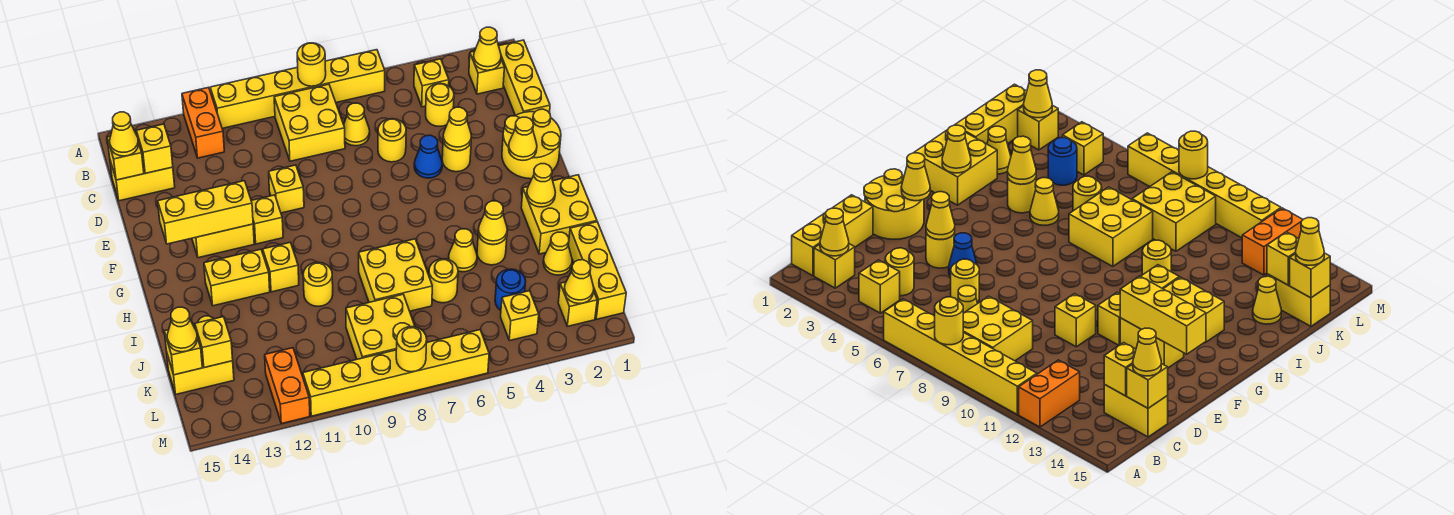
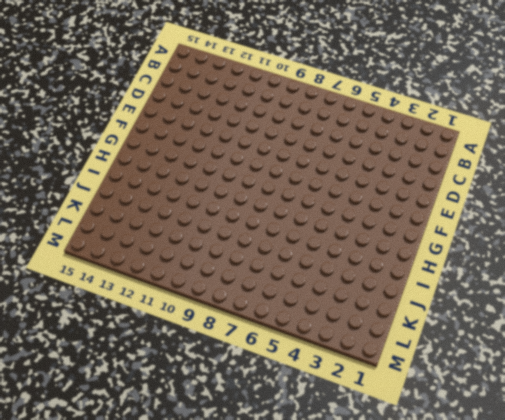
none -> yellow brick A6:A11 level 1
none -> orange brick A12:B12 level 1
none -> yellow brick B1:D1 level 1
none -> yellow brick B2 level 1

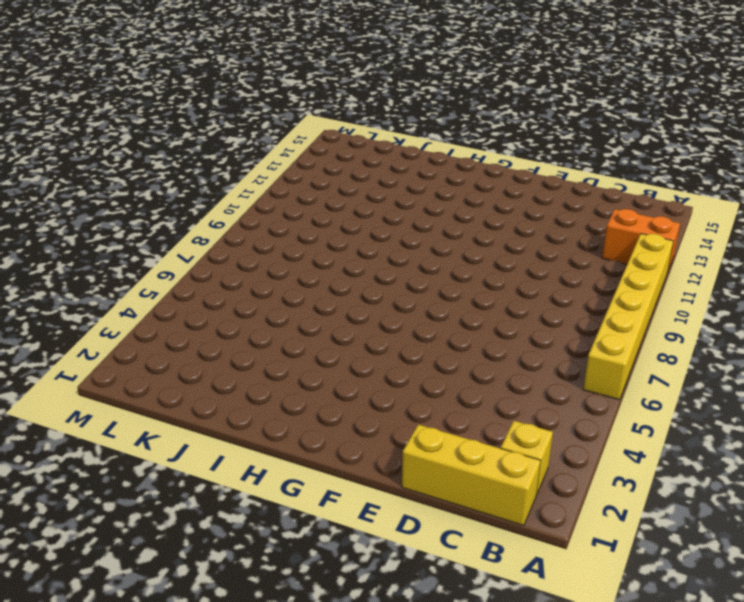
none -> yellow brick B4 level 1
none -> yellow brick B8:C9 level 1
none -> yellow round brick C4 level 1
none -> yellow cone C7 level 1

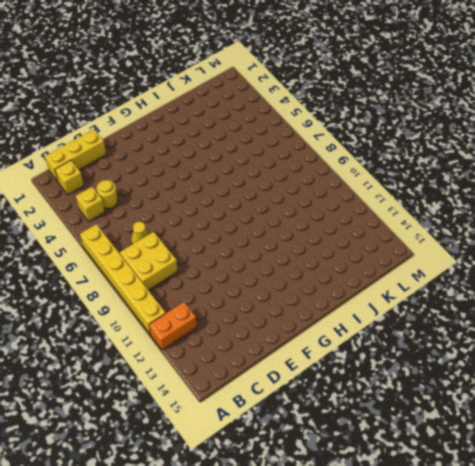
none -> yellow brick C14:C15 level 1
none -> yellow round brick D6 level 1
none -> yellow round brick E1:F2 level 1
none -> yellow round brick E4 level 1

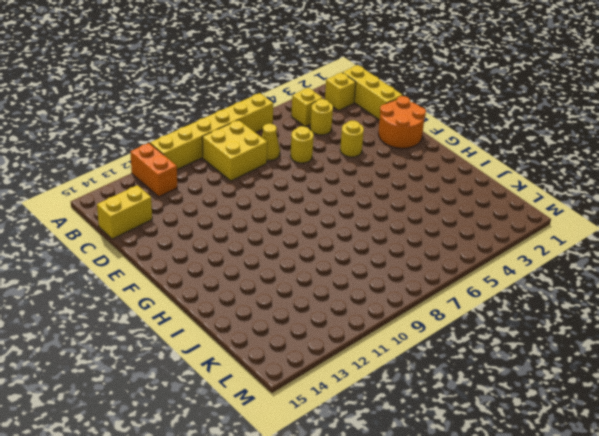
orange round brick E1:F2 level 1 -> yellow round brick E1:F2 level 1
none -> blue cone E5 level 1
none -> yellow brick E10 level 1
none -> yellow brick F11 level 1
none -> yellow brick F12:F13 level 1

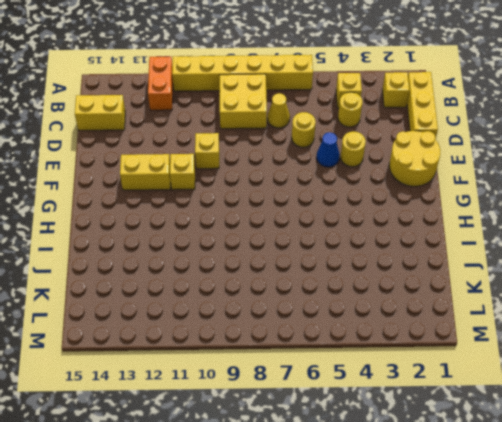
none -> yellow brick H1:I2 level 1
none -> yellow brick H11 level 1
none -> yellow brick H12:H13 level 1
none -> yellow round brick I4 level 1

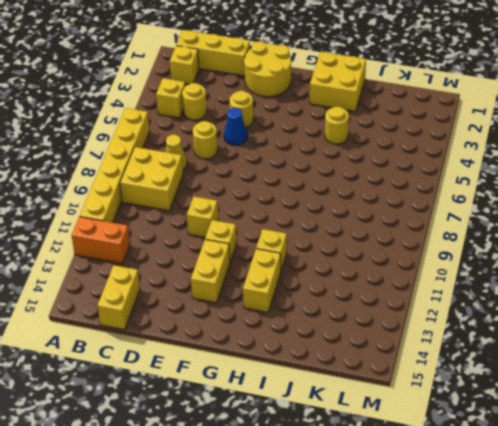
none -> yellow cone I5 level 1
none -> yellow brick I7:J8 level 1
none -> yellow round brick I10 level 1
none -> yellow brick J1:L1 level 1

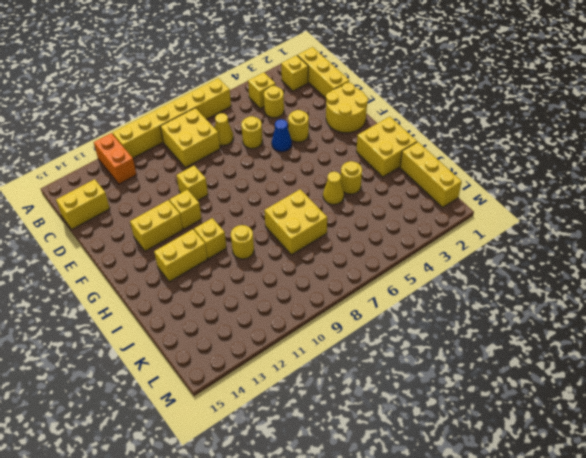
none -> yellow cone J2 level 1
none -> yellow round brick J6 level 1
none -> yellow cone J14 level 1
none -> blue round brick K4 level 1

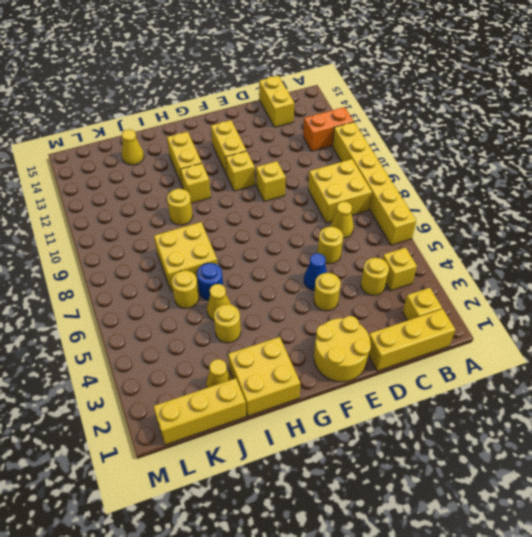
blue round brick I6 level 1 -> blue round brick K4 level 1
none -> yellow brick K8:L9 level 1
none -> yellow brick K14:K15 level 1
none -> yellow brick L2 level 1
none -> yellow brick L4 level 1

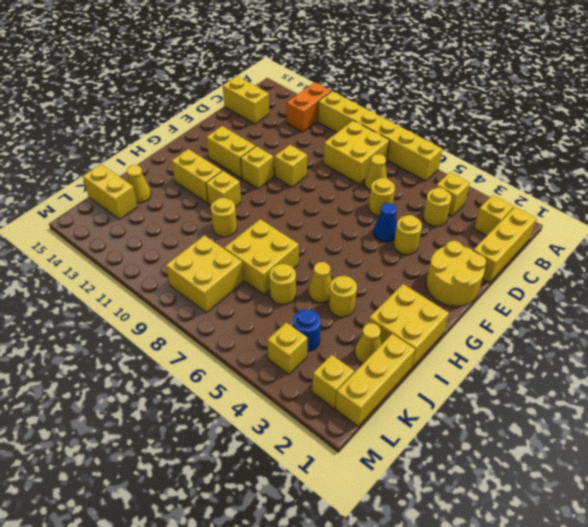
none -> orange brick L12:M12 level 1
none -> yellow brick M6:M11 level 1
none -> yellow round brick A8 level 2
none -> yellow cone B2 level 2

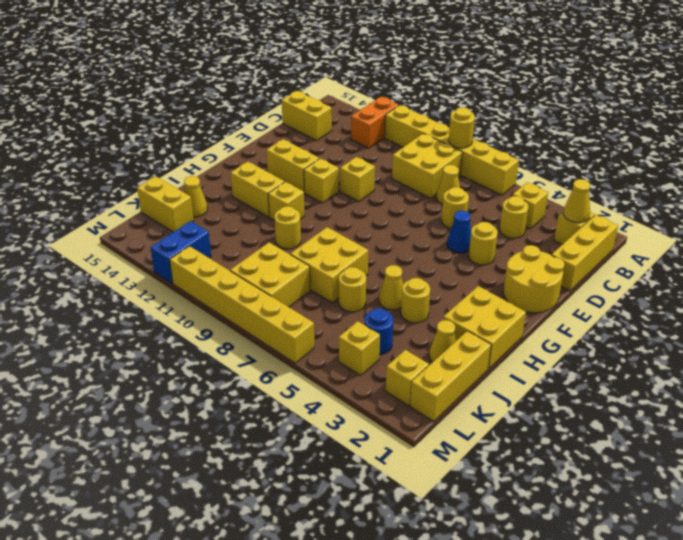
blue brick L12:M12 level 1 -> orange brick L12:M12 level 1
none -> yellow brick C14 level 2
none -> yellow brick C15 level 2
none -> yellow cone E4 level 2
none -> yellow cone F2 level 2

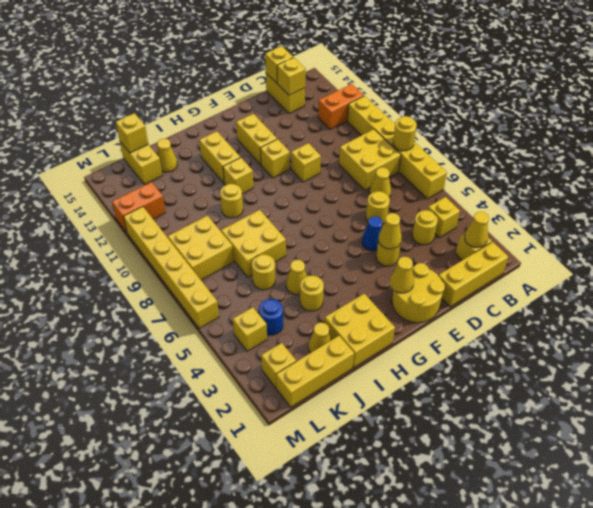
none -> yellow brick F12:F14 level 2
none -> yellow cone H2 level 2
none -> yellow cone I4 level 2
none -> yellow brick K14 level 2

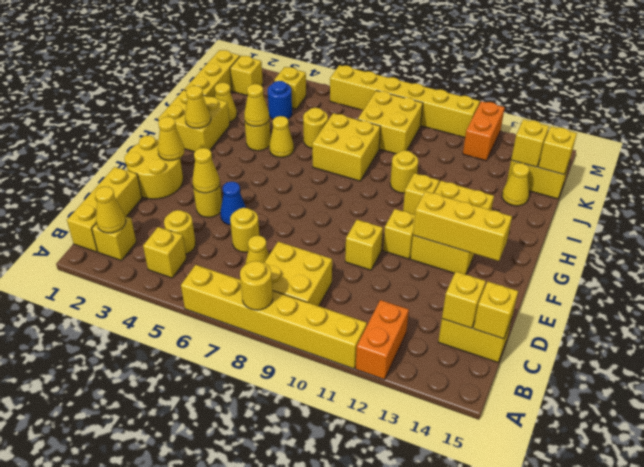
none -> yellow cone L2 level 2
none -> yellow round brick M8 level 2
none -> yellow cone C15 level 3
none -> yellow cone K15 level 3

